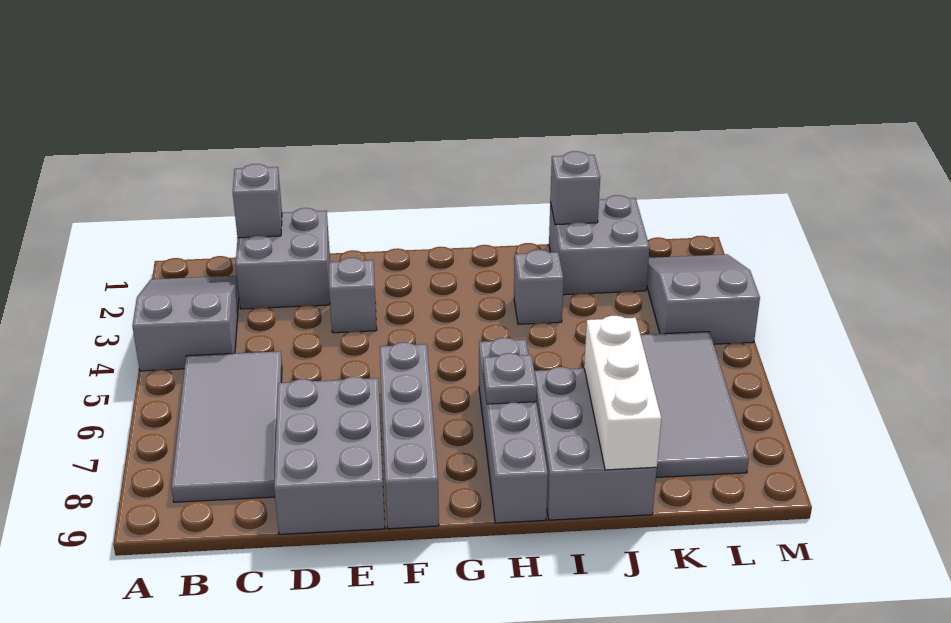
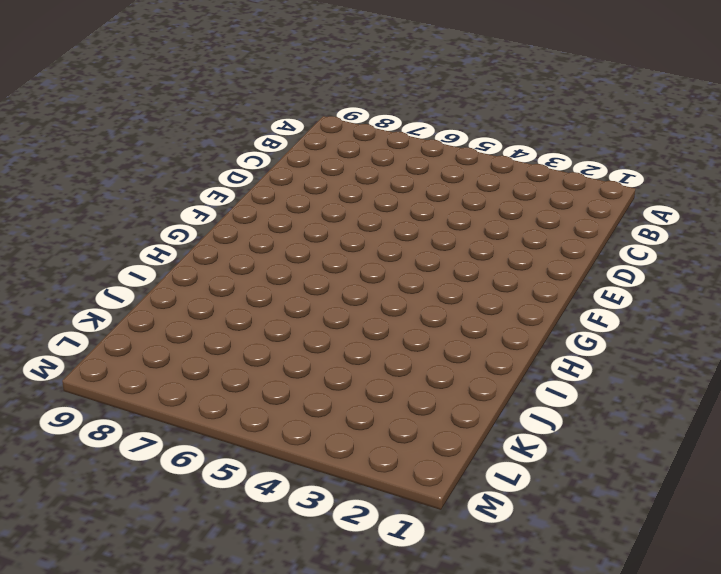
none -> grey slope A2:B4 level 1 top 4
none -> grey tile B5:C8 level 1
none -> grey brick C1:D2 level 1

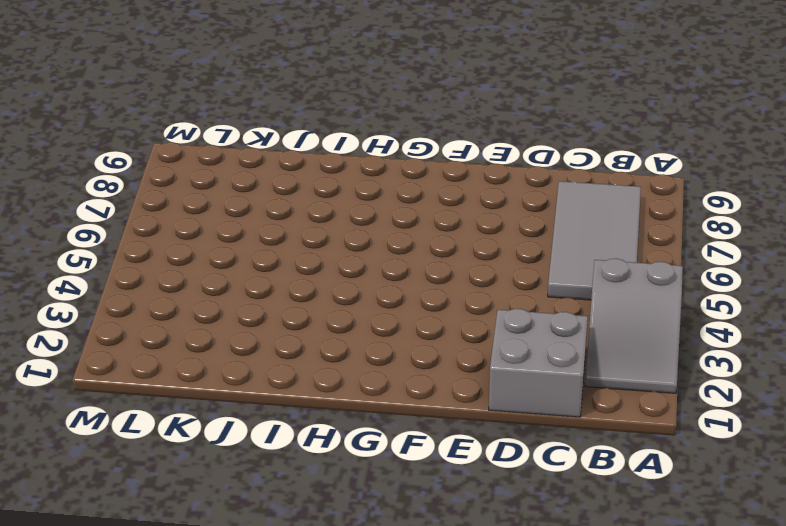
none -> grey brick D7:E9 level 1
none -> grey brick E3 level 1
none -> grey brick F6:F9 level 1

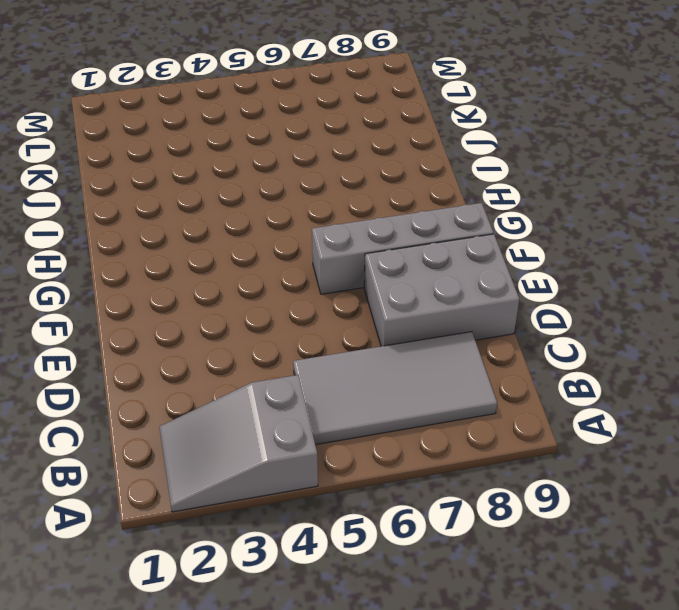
none -> grey brick C1:D2 level 1
none -> grey brick E3 level 1
none -> grey brick H6:H9 level 1

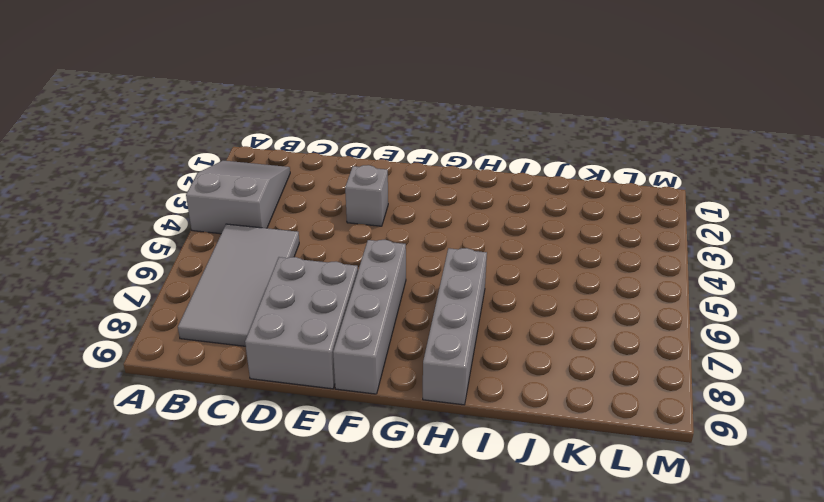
none -> grey brick C1:D2 level 1
none -> grey brick I3 level 1
none -> grey brick I7:J9 level 1

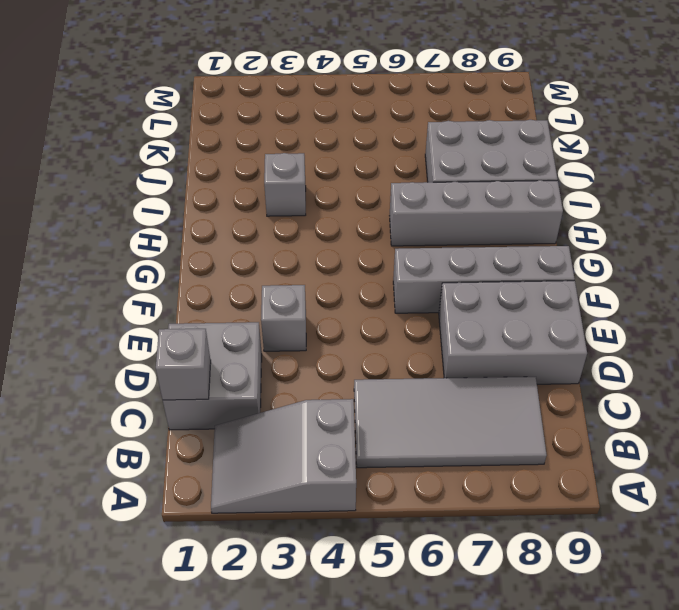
none -> grey brick J1:K2 level 1
none -> grey tile K5:L8 level 1
none -> grey slope L2:M4 level 1 top 4

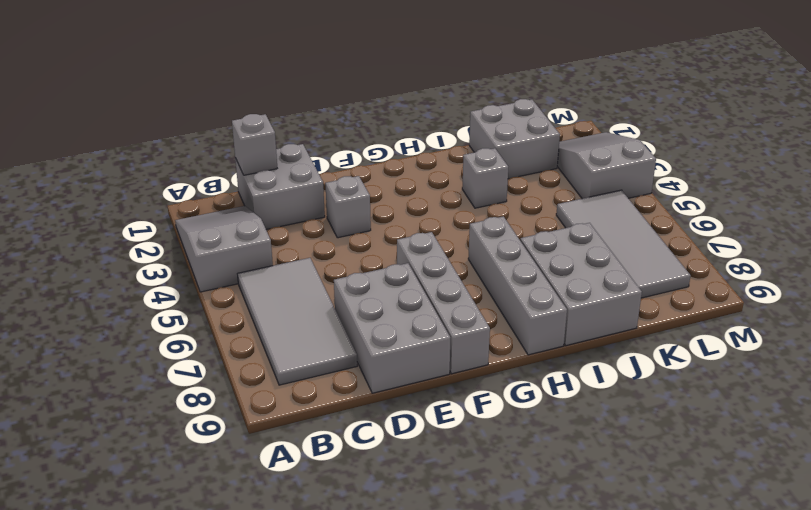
none -> grey plate H7 level 2
none -> grey brick J1 level 2
none -> white brick J7:J9 level 2

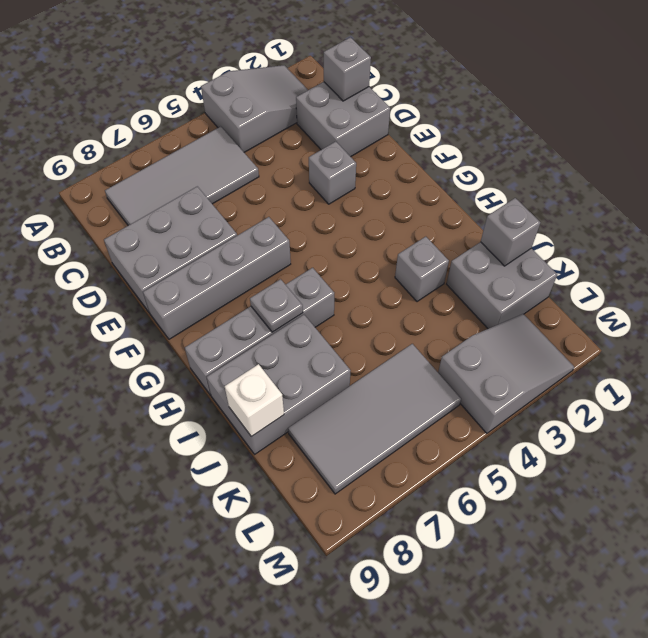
white brick J9 level 2 -> white brick J7:J9 level 2

